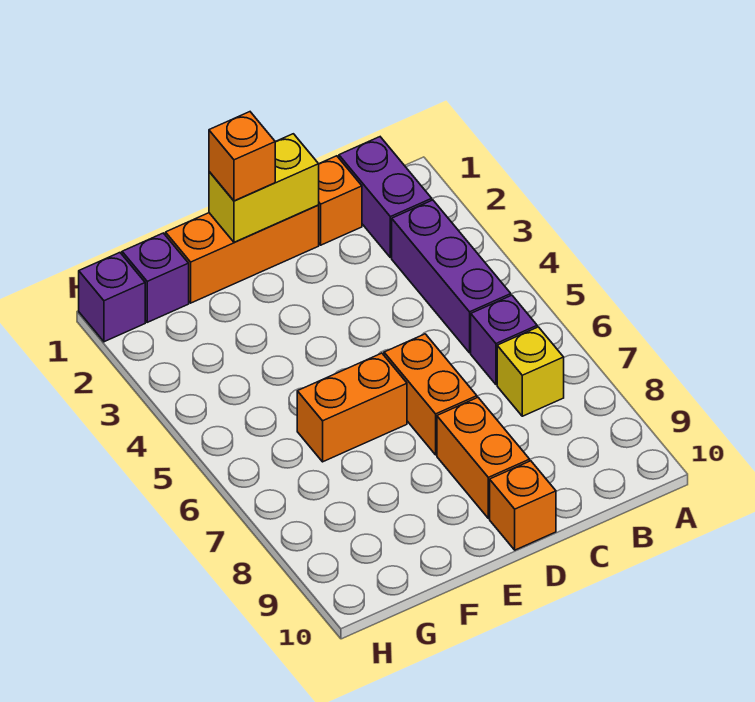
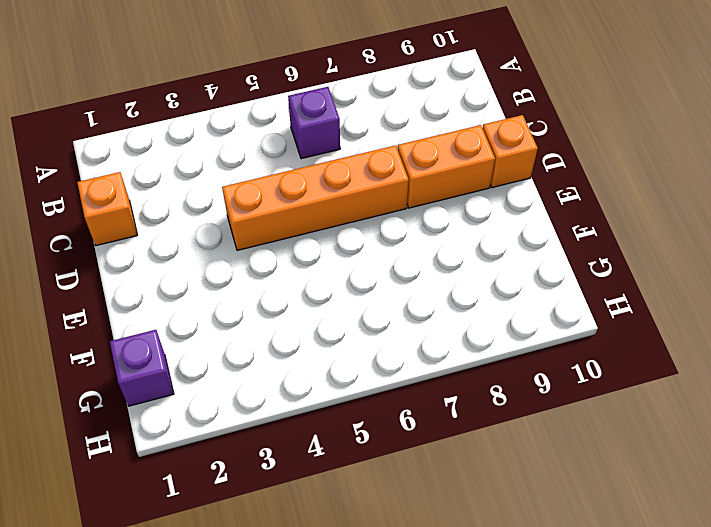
orange brick D4:D7 level 1 -> orange brick D6:D7 level 1
none -> purple brick B1:B2 level 1
none -> purple brick B3:B5 level 1
none -> yellow brick B7 level 1

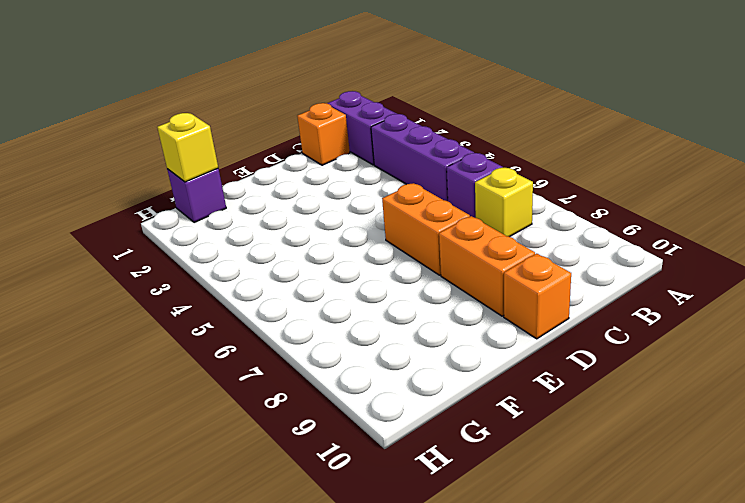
yellow brick G1 level 2 -> none
none -> orange brick D1:F1 level 1
none -> orange brick E6:F6 level 1
none -> purple brick H1 level 1

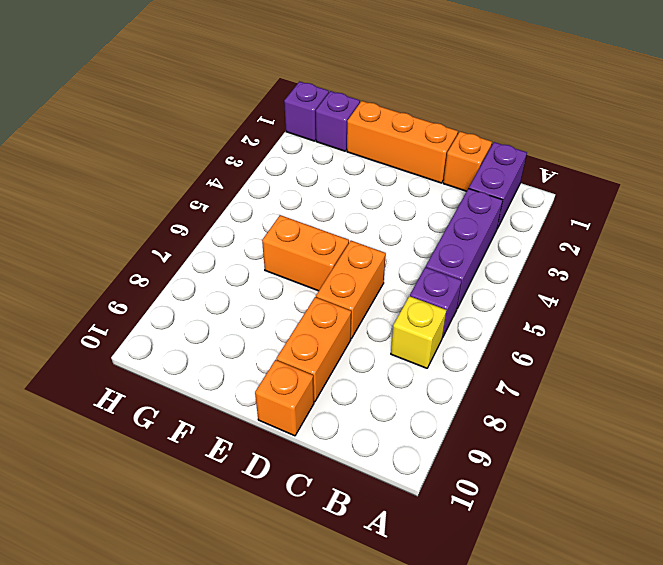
none -> yellow brick D1:E1 level 2
none -> orange brick E1 level 3

